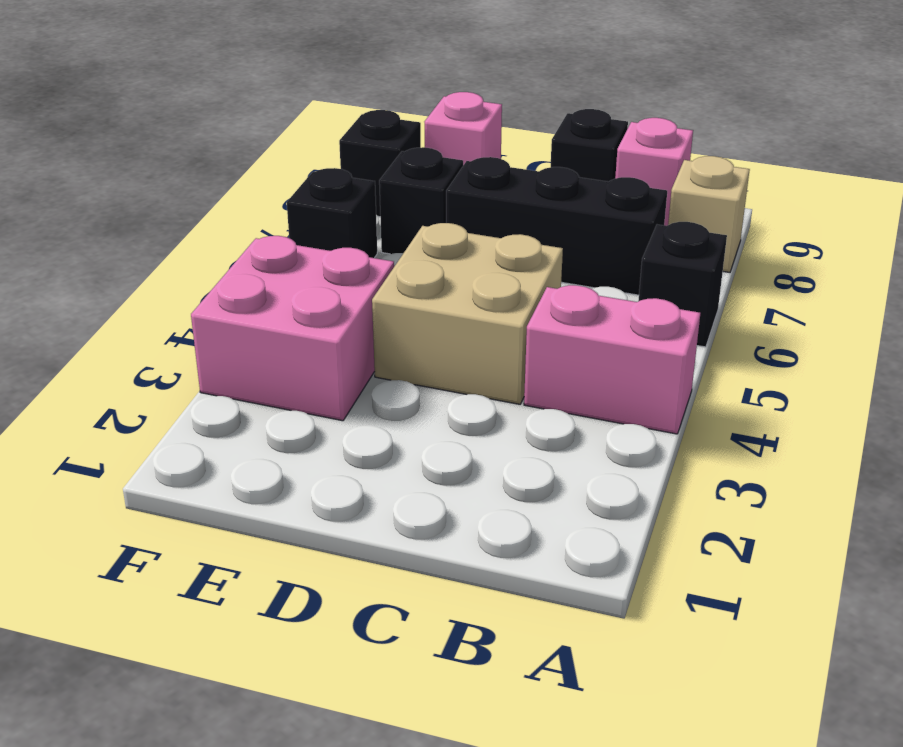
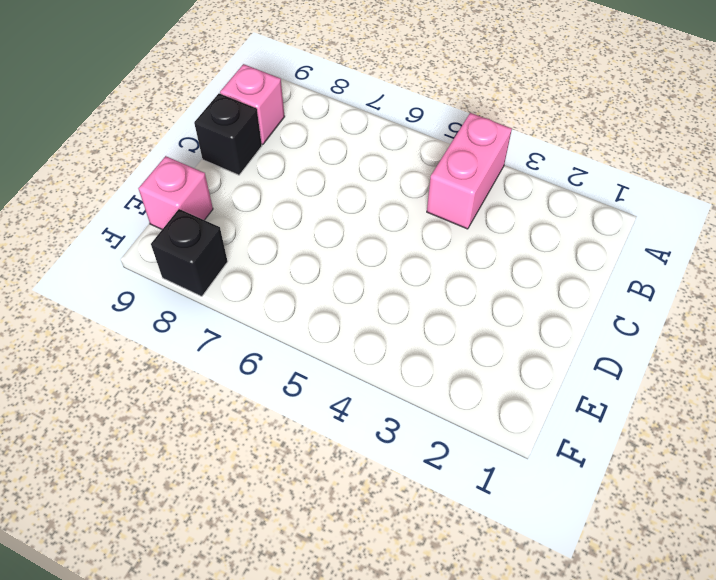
none -> black brick A6 level 1
none -> tan brick A8 level 1
none -> black brick B7:D7 level 1

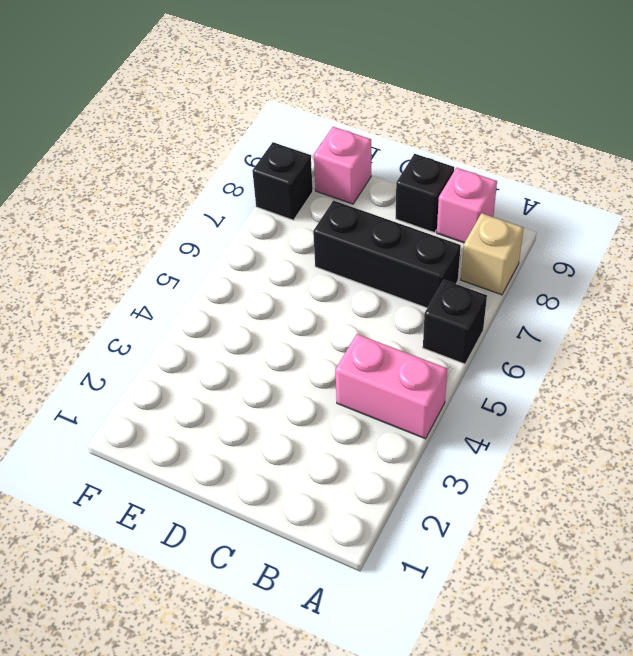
none -> tan brick C4:D5 level 1
none -> pink brick E3:F4 level 1
none -> black brick E7 level 1

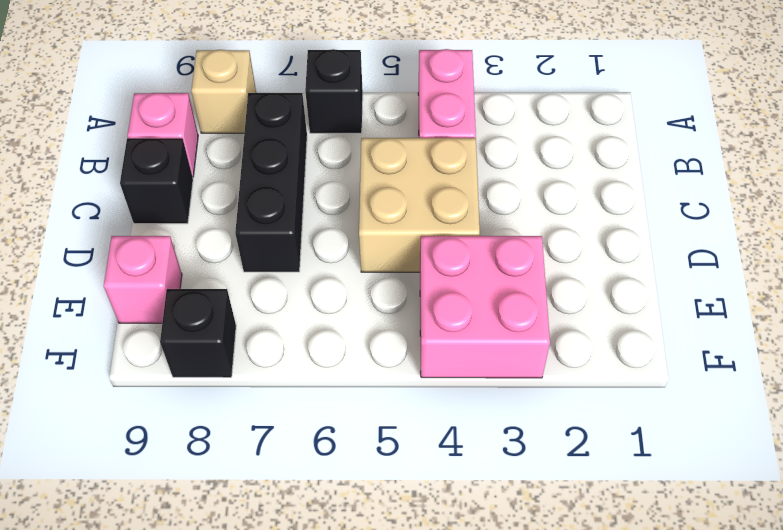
none -> black brick E7 level 1
none -> black brick F6 level 1

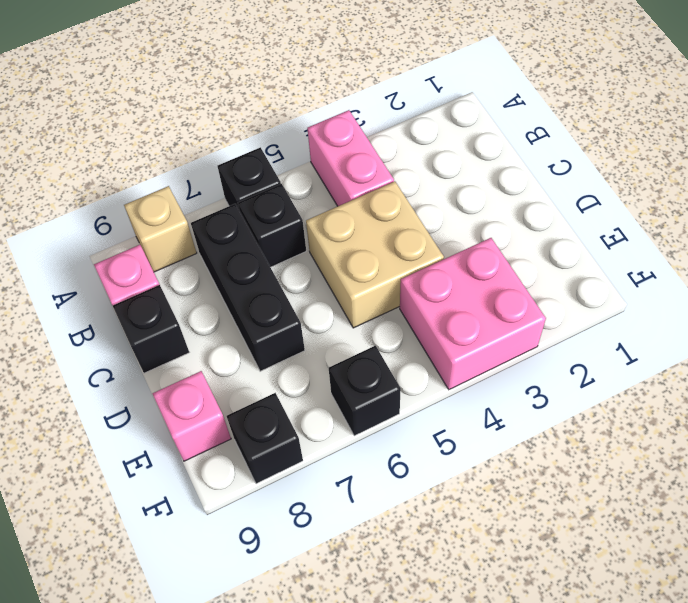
black brick B6 level 1 -> black brick E7 level 1

